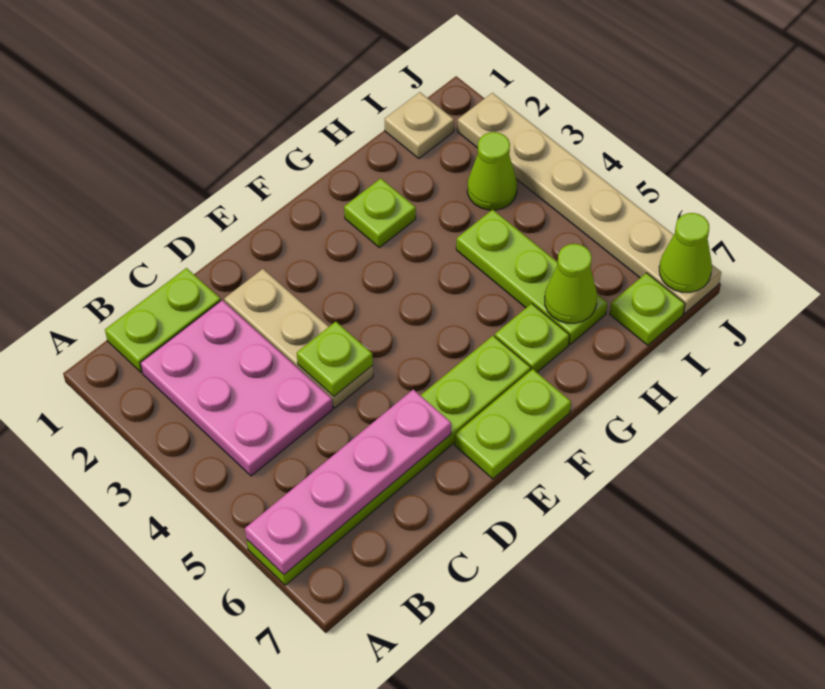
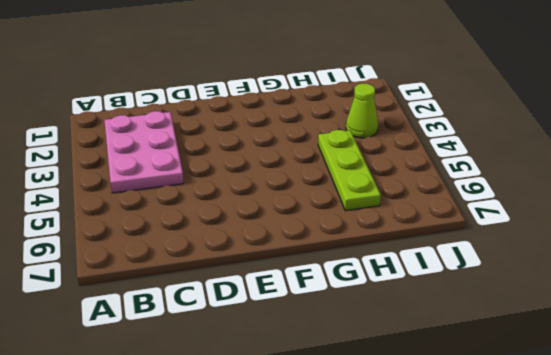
none -> lime plate A6:F6 level 1
none -> lime plate B1:C1 level 1
none -> tan plate D2:D4 level 1

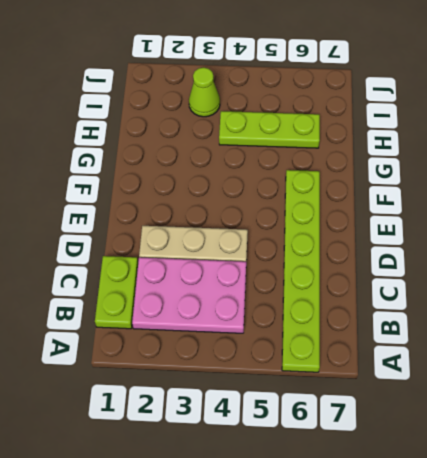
none -> lime plate E7:F7 level 1
none -> lime plate G2 level 1
none -> lime plate G6 level 1

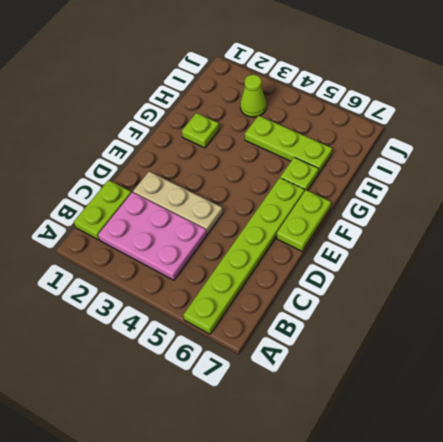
none -> tan plate I1 level 1
none -> lime plate I7 level 1
none -> tan plate J2:J7 level 1

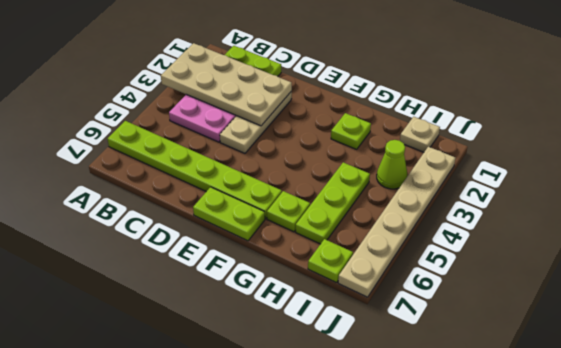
tan plate A2:D3 level 2 -> none
none -> pink plate A6:D6 level 2
none -> lime plate D4 level 2
none -> lime cone H6 level 2

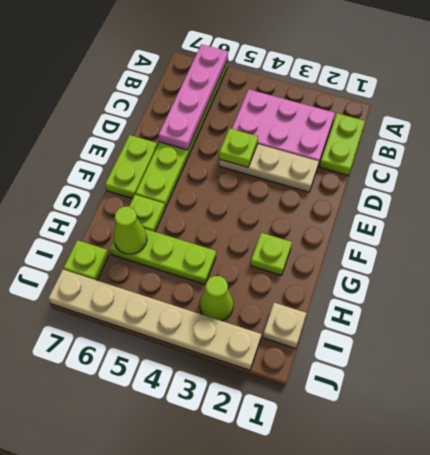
none -> lime cone J7 level 2

